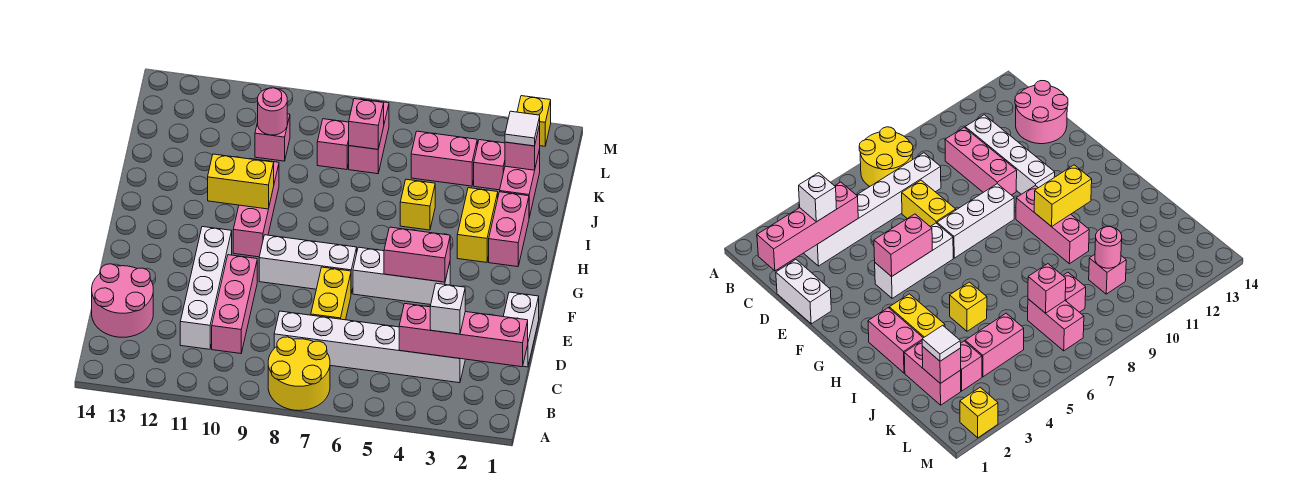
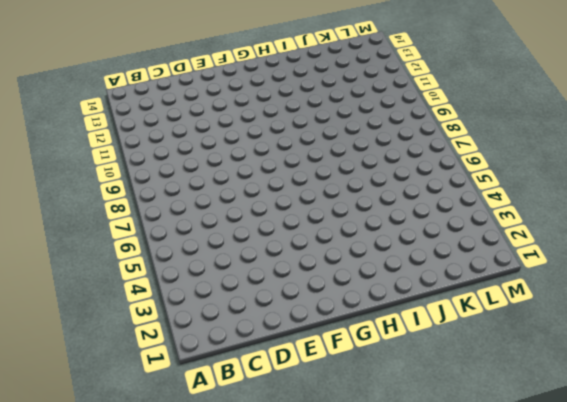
none -> yellow round brick A7:B8 level 1
none -> white brick C3:C8 level 1
none -> pink brick C10:E10 level 1

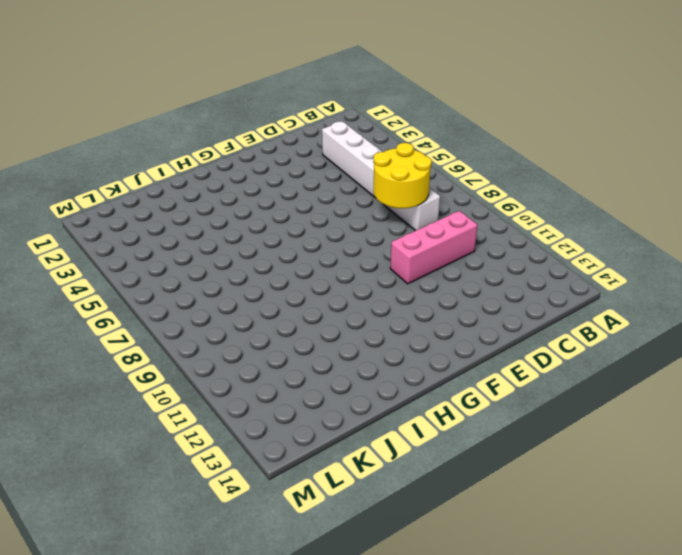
yellow round brick C7:D8 level 2 -> yellow round brick A7:B8 level 1
none -> white brick C11:F11 level 1
none -> pink round brick C13:D14 level 1
none -> white brick D1:E1 level 1

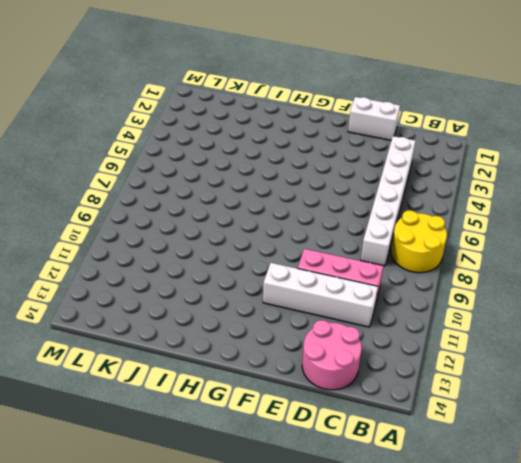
none -> yellow brick D7:E7 level 1
none -> white brick F4:F6 level 1
none -> white brick F7:F9 level 1

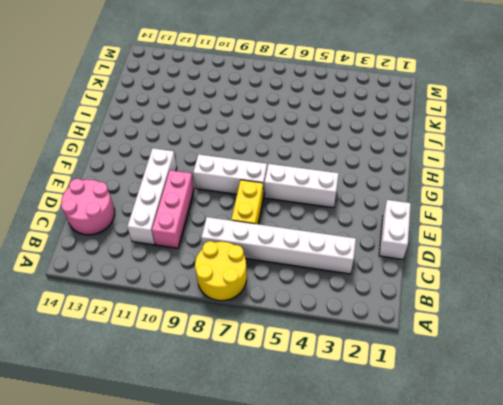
none -> pink brick G10:I10 level 1
none -> pink brick H2:I2 level 1
none -> yellow brick H3:I3 level 1

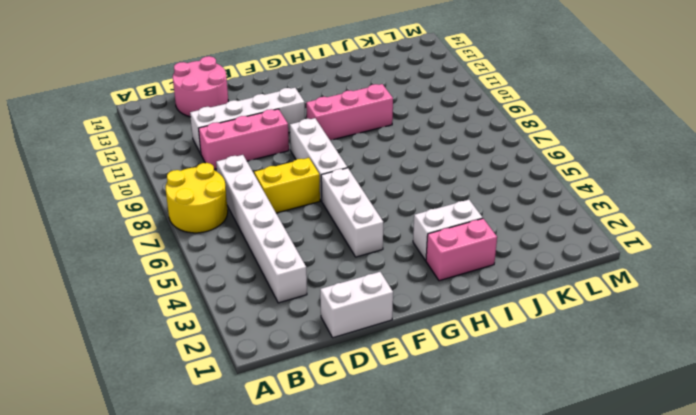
white brick H3:I3 level 1 -> yellow brick H3:I3 level 1
none -> yellow brick I5 level 1
none -> pink brick J2:K2 level 1
none -> pink brick K3 level 1

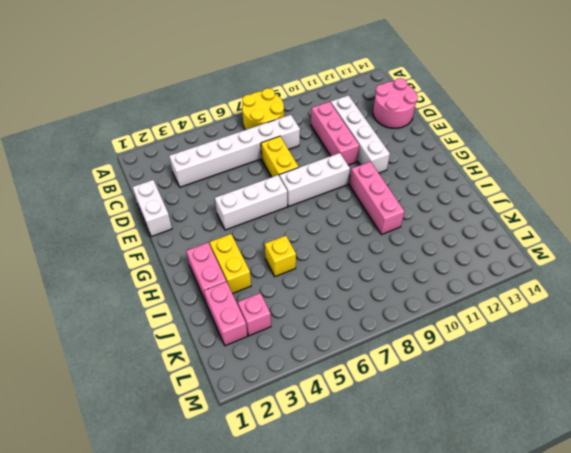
none -> pink brick K4:K5 level 1
none -> pink brick K7:L7 level 1
none -> pink brick K8 level 1

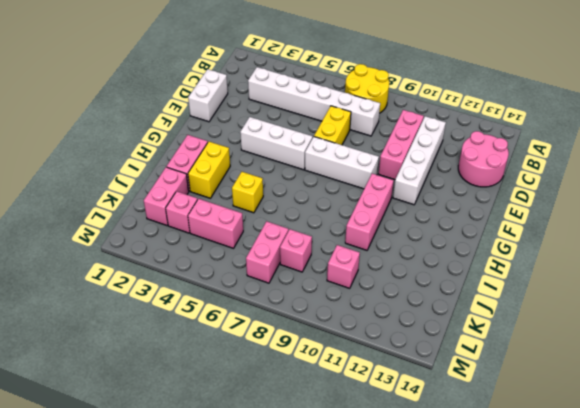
none -> yellow brick M2 level 1
none -> pink brick C1:C4 level 2
none -> pink brick F4:F5 level 2

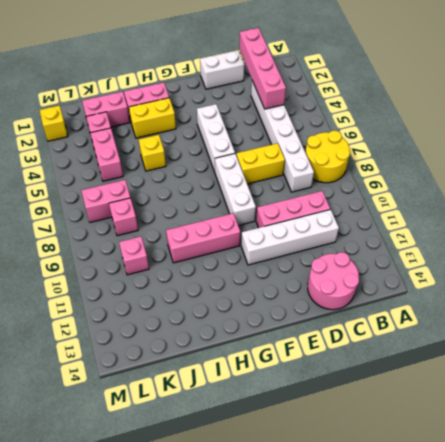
none -> pink brick F4:F5 level 2
none -> yellow brick H10:H11 level 2
none -> pink brick K2 level 2

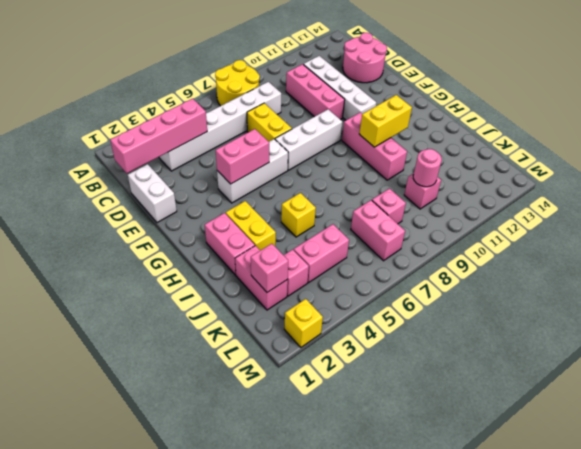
none -> pink brick K7 level 2
none -> white brick C3 level 3
none -> white tile K2 level 3

